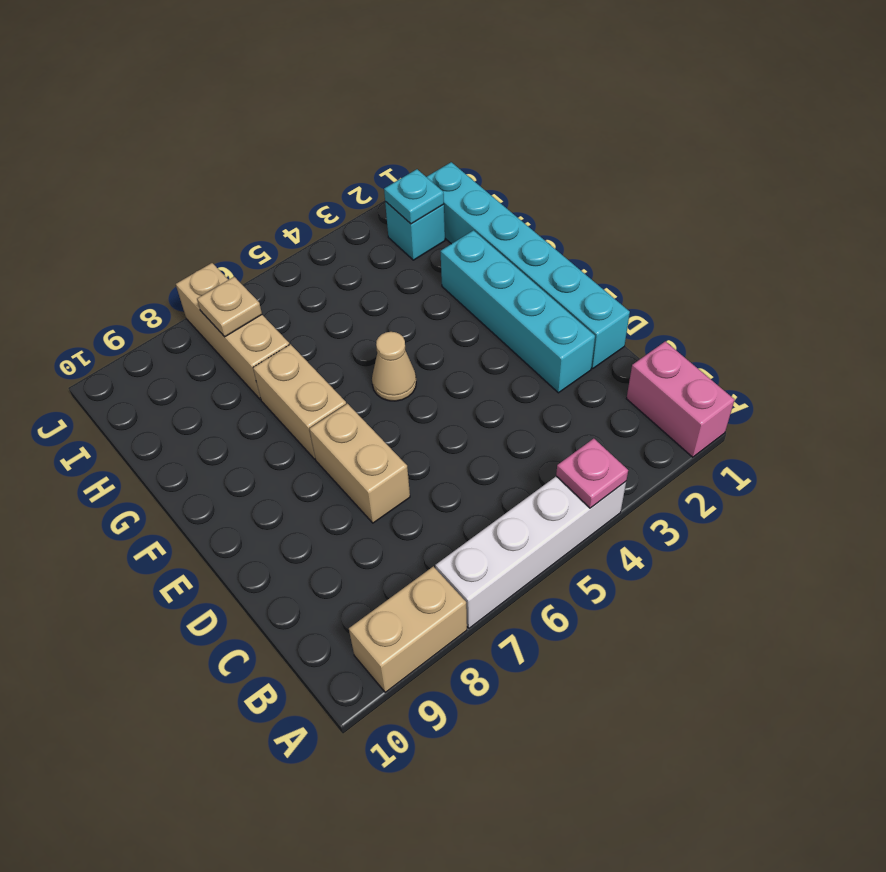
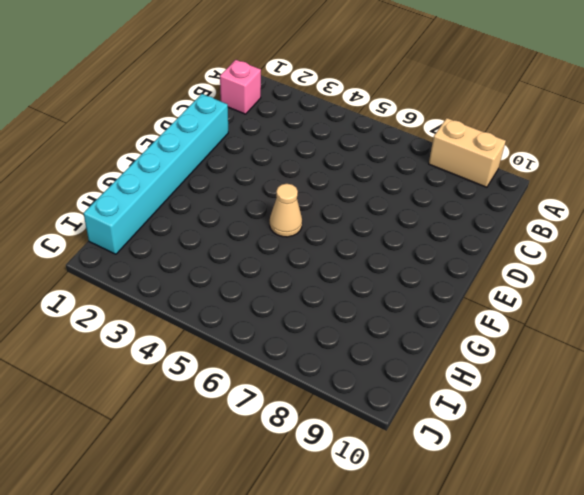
pink brick B1 level 1 -> pink brick A1:B1 level 1
none -> white brick A4:A7 level 1
none -> cyan brick D2:G2 level 1
none -> tan brick D7:E7 level 1

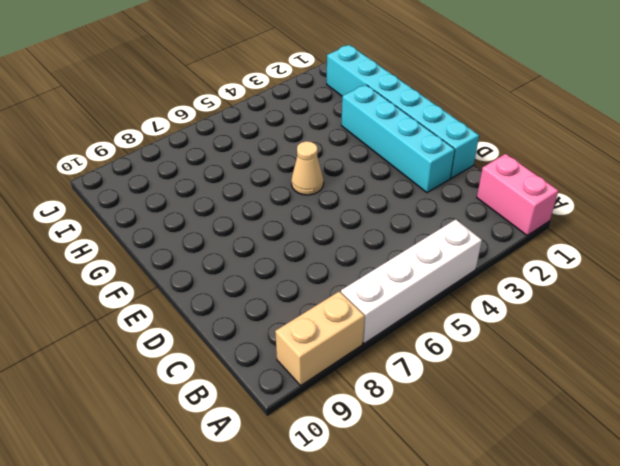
none -> tan brick D7:E7 level 1
none -> tan brick F7:G7 level 1
none -> tan brick H7:J7 level 1

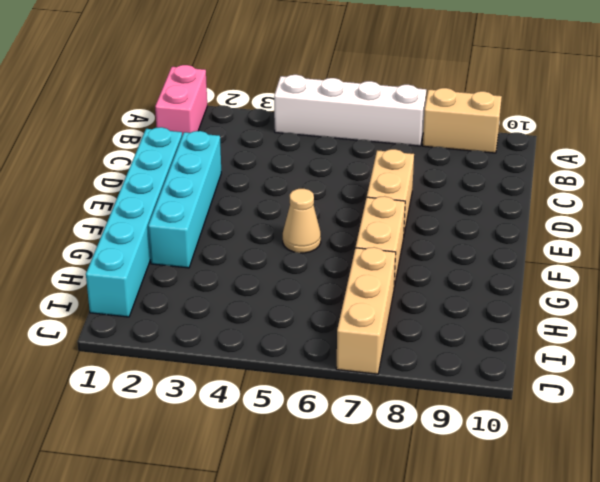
none -> cyan brick I2 level 1
none -> pink plate A4 level 2
none -> cyan plate I2 level 2

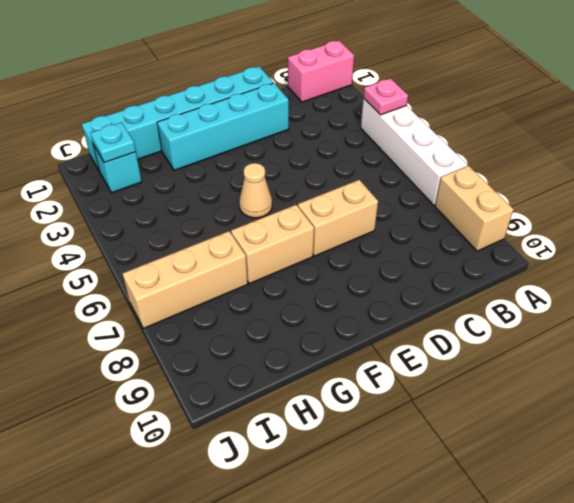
none -> tan plate I7 level 2

